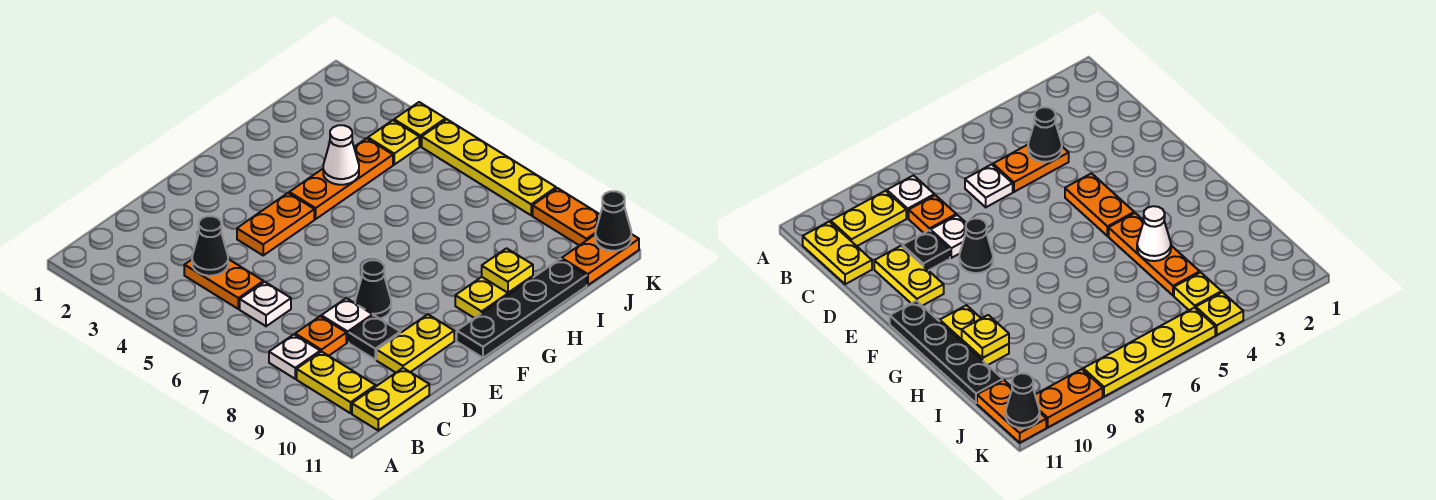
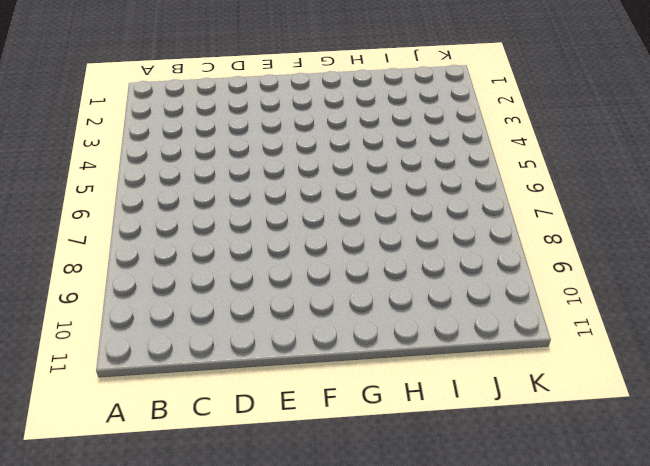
none -> white plate B8 level 1
none -> yellow plate B9:B10 level 1
none -> yellow plate B11:C11 level 1

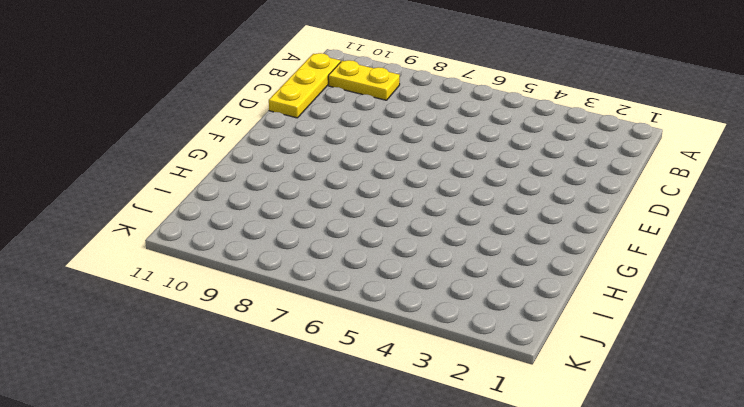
yellow plate B11:D11 level 1 -> yellow plate B11:C11 level 1
none -> white plate B8 level 1
none -> orange plate C4:C5 level 1
none -> white plate C6 level 1

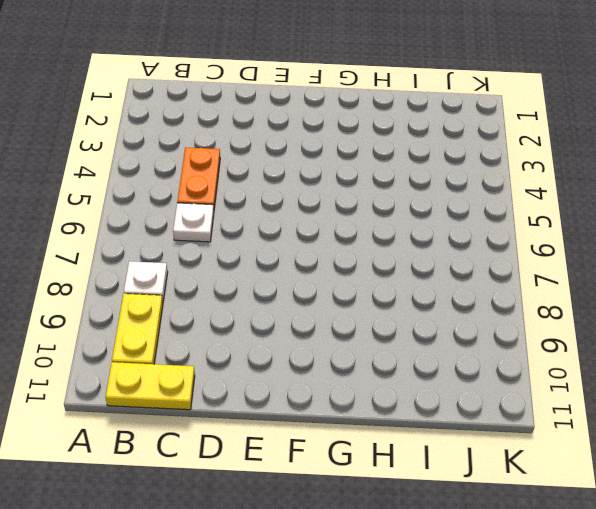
none -> orange plate C8 level 1
none -> white plate D8 level 1
none -> black plate D9 level 1

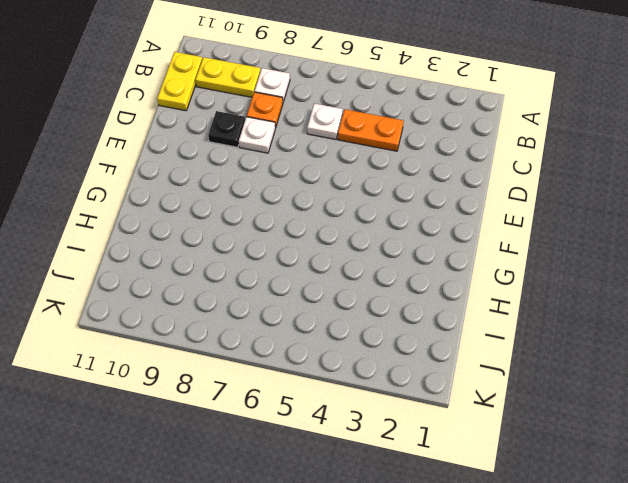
none -> yellow plate D10:E10 level 1
none -> orange plate E4:F4 level 1
none -> black cone E8 level 1

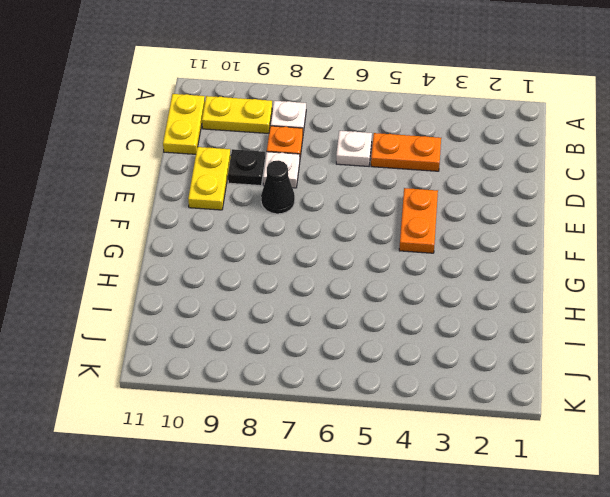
none -> black plate F11:I11 level 1
none -> orange plate G4:I4 level 1
none -> yellow plate G10:H10 level 1

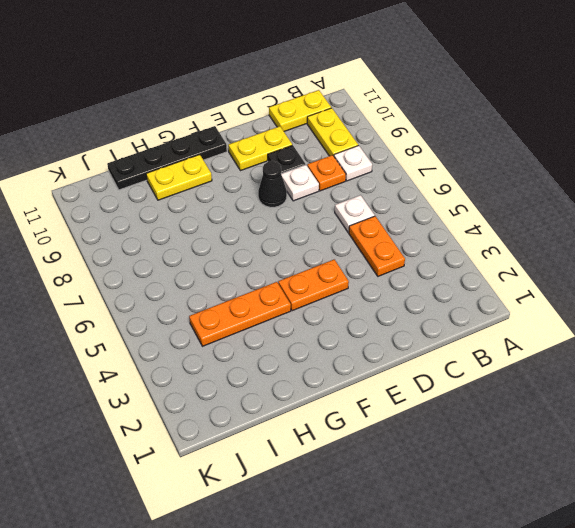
none -> yellow plate J4 level 1
none -> orange plate J11:K11 level 1
none -> yellow plate K4 level 1

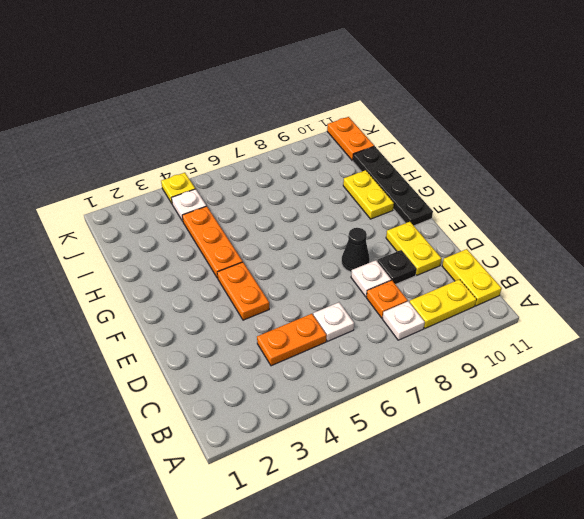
white plate J4 level 1 -> yellow plate J4 level 1
none -> yellow plate K5:K8 level 1
none -> orange plate K9:K10 level 1
none -> black cone C4 level 2

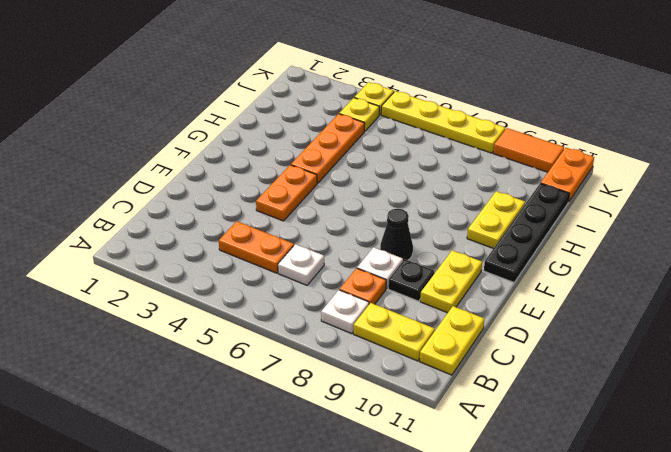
orange tile K9:K10 level 1 -> orange plate K9:K10 level 1
none -> black cone C4 level 2
none -> white cone H4 level 2
none -> yellow plate H10 level 2

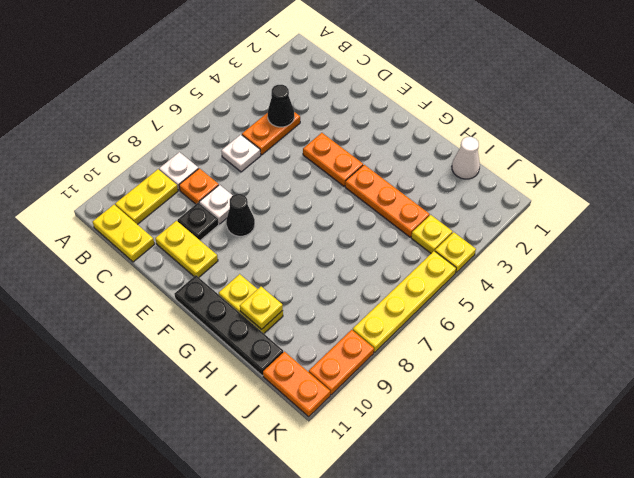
white cone I1 level 1 -> white cone H4 level 2
none -> black cone K11 level 2

